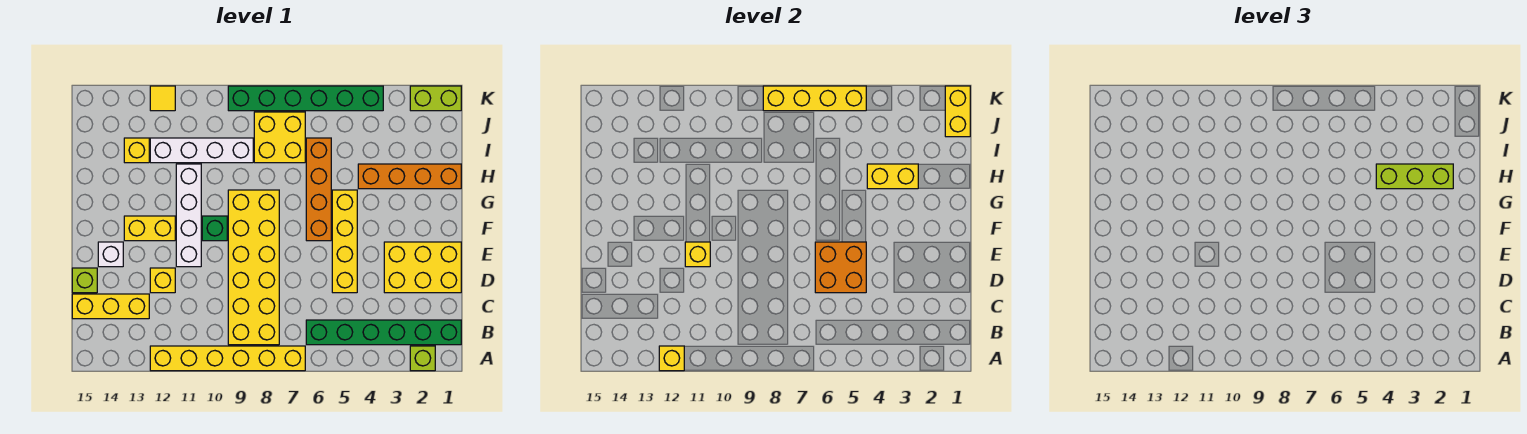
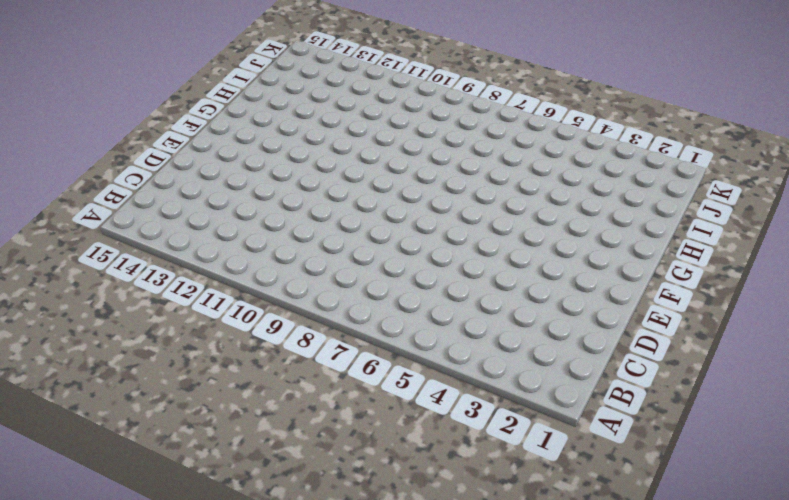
none -> lime brick A2 level 1
none -> yellow brick A7:A12 level 1
none -> green brick B1:B6 level 1

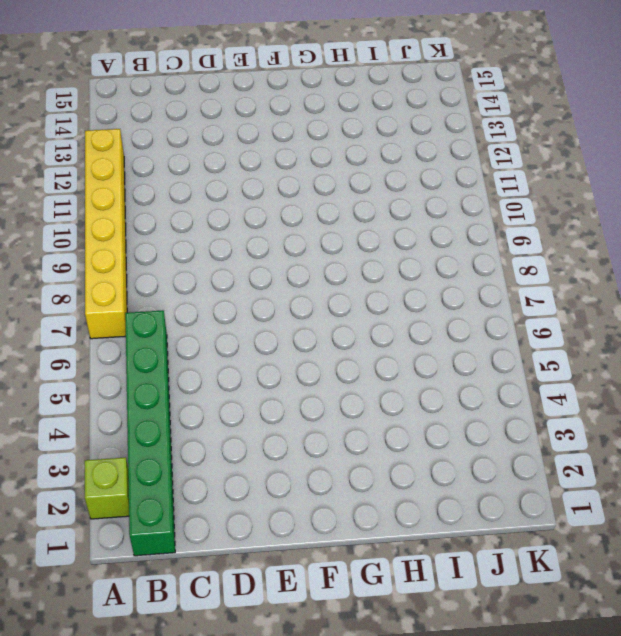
none -> yellow brick B8:G9 level 1
none -> yellow brick C13:C15 level 1
none -> yellow brick D1:E3 level 1

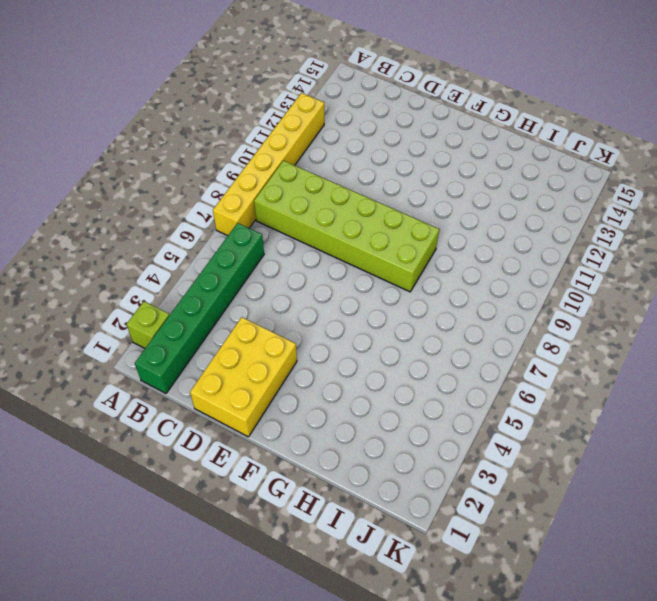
lime brick B8:G9 level 1 -> yellow brick B8:G9 level 1
none -> yellow brick C13:C15 level 1
none -> yellow brick D5:G5 level 1
none -> yellow brick D12 level 1

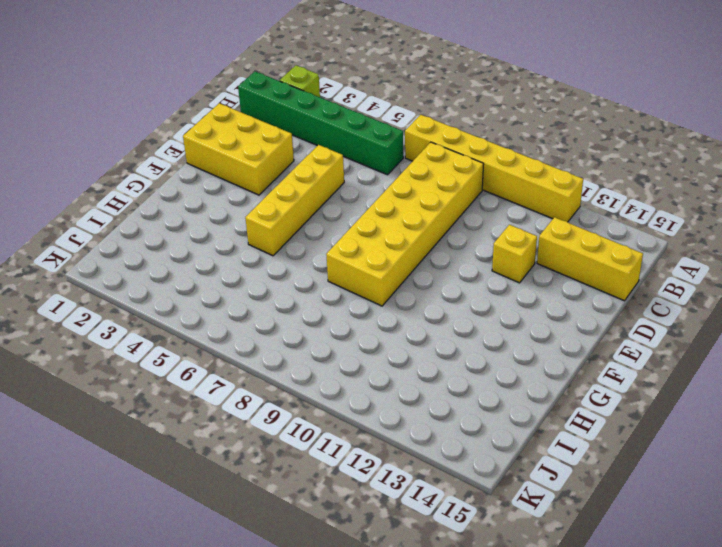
none -> lime brick D15 level 1
none -> white brick E11:H11 level 1
none -> white brick E14 level 1

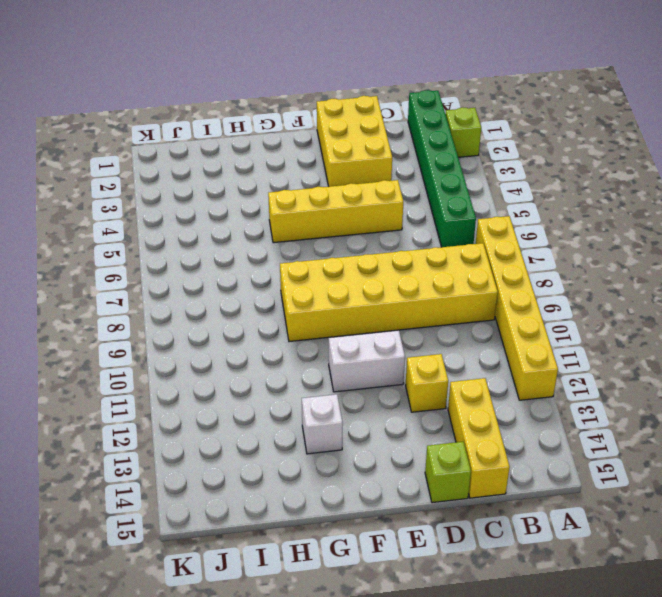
white brick E11:F11 level 1 -> white brick E11:H11 level 1
white brick G13 level 1 -> white brick E14 level 1
none -> orange brick F6:I6 level 1
none -> green brick F10 level 1
none -> yellow brick F12:F13 level 1

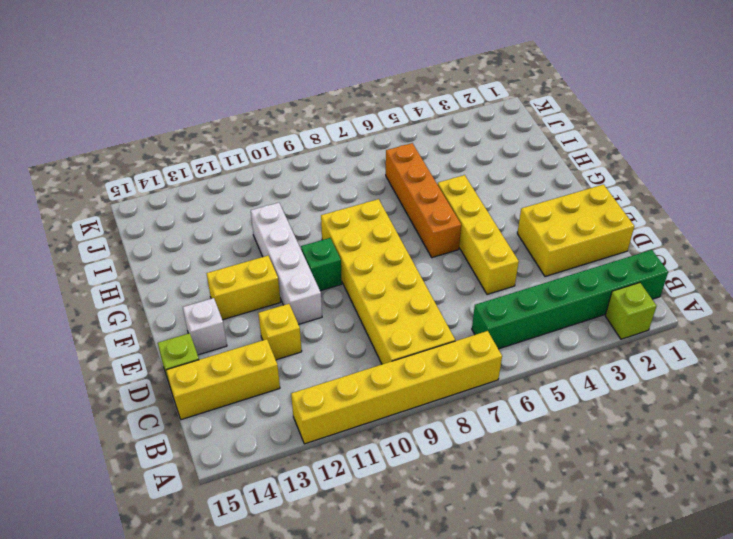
none -> orange brick H1:H4 level 1
none -> yellow brick I7:J8 level 1
none -> white brick I9:I12 level 1

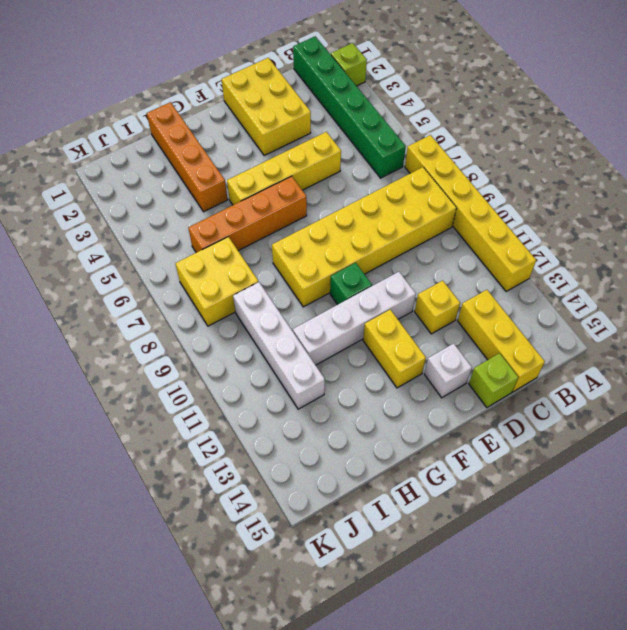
none -> yellow brick I13 level 1
none -> lime brick K1:K2 level 1
none -> green brick K4:K9 level 1

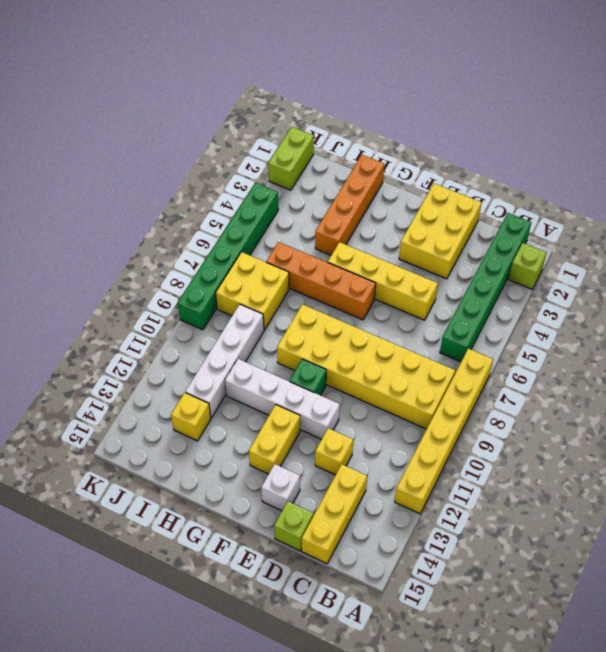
none -> yellow tile K12 level 1
none -> yellow brick A12 level 2
none -> orange brick D5:E6 level 2

